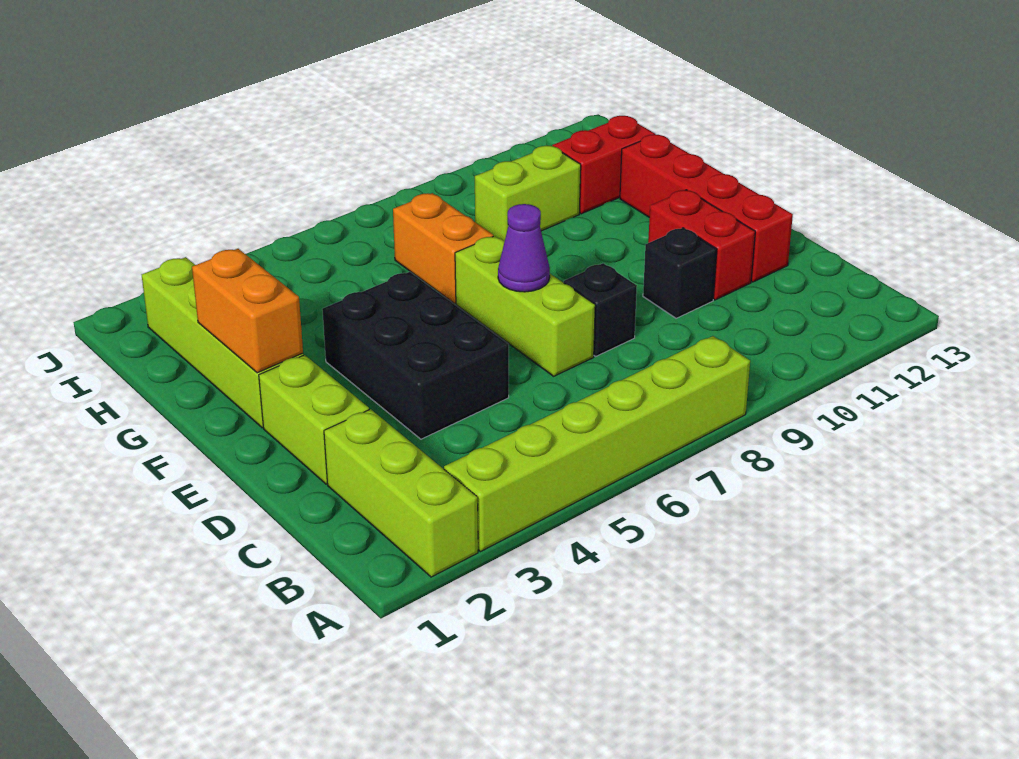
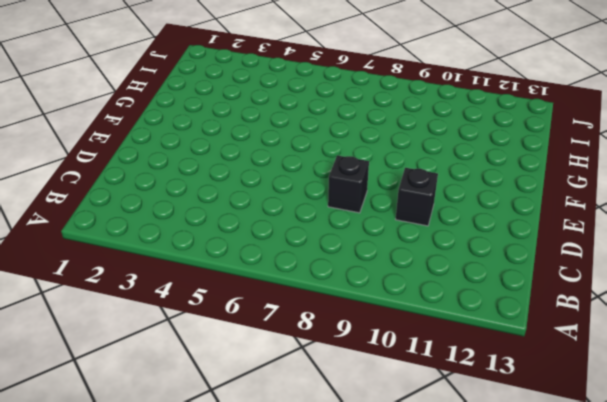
none -> lime brick A2:C2 level 1
none -> lime brick A3:A8 level 1
none -> lime brick D2:E2 level 1

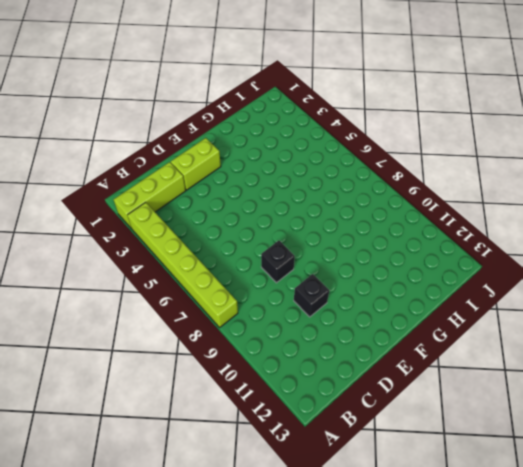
none -> black brick D4:F5 level 1
none -> lime brick D7:F7 level 1
none -> red brick D11:E11 level 1

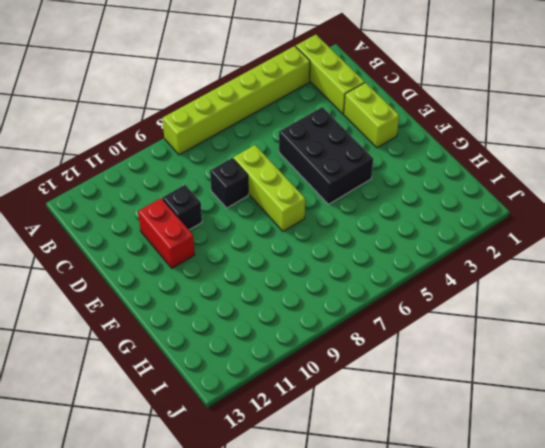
none -> red brick D12:G12 level 1
none -> lime brick F2:I2 level 1
none -> orange brick G7:H7 level 1

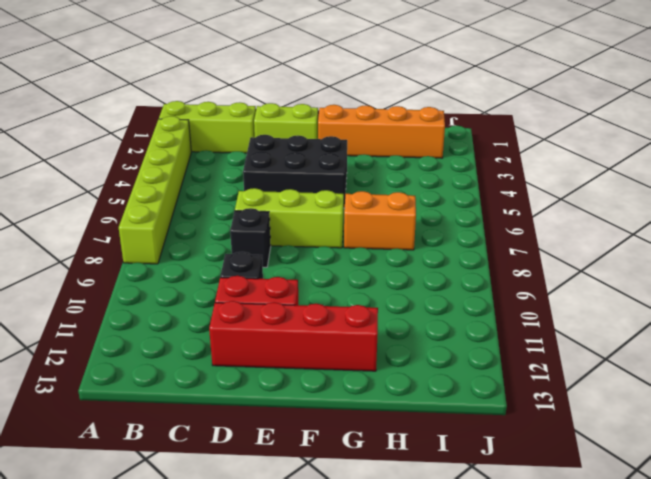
orange brick F2:I2 level 1 -> lime brick F2:I2 level 1
none -> lime brick H9:H10 level 1
none -> red brick H11:H12 level 1
none -> purple cone E7 level 2

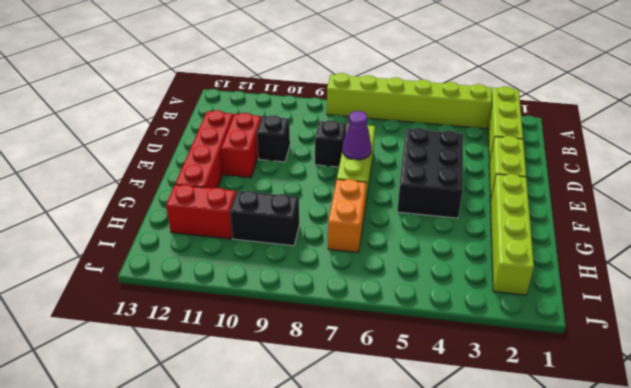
black brick H9:H10 level 1 -> lime brick H9:H10 level 1
none -> orange brick F2:G2 level 2

